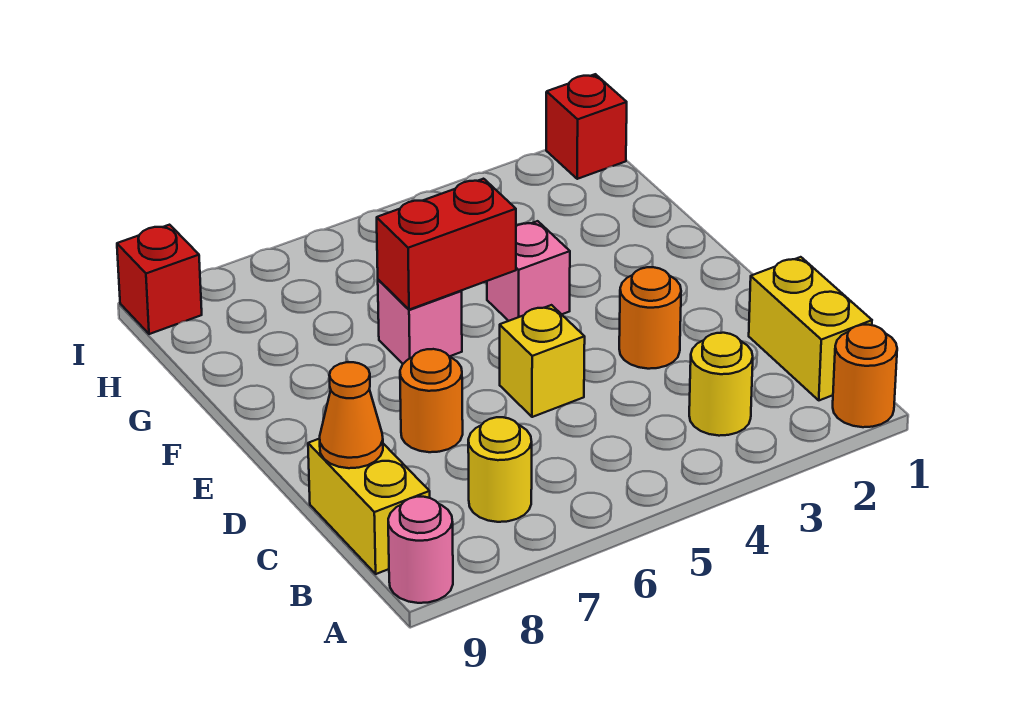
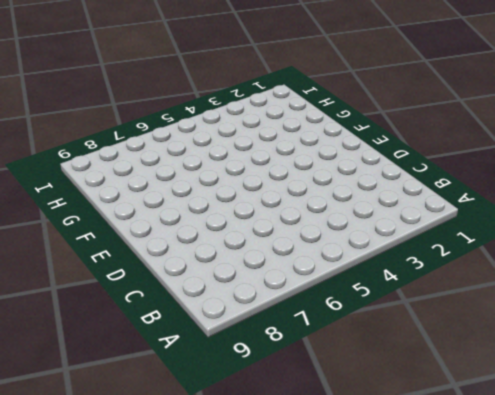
none -> orange round brick A1 level 1
none -> pink round brick A9 level 1
none -> yellow brick B1:C1 level 1

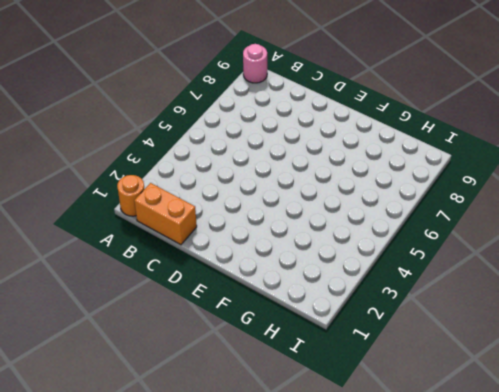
orange brick B1:C1 level 1 -> yellow brick B1:C1 level 1
none -> yellow round brick B3 level 1
none -> yellow round brick B7 level 1
none -> yellow brick B9:C9 level 1

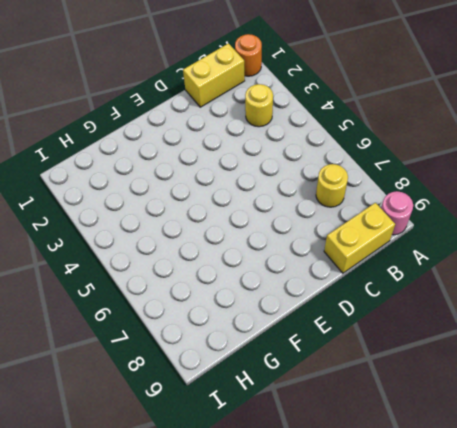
none -> orange round brick D3 level 1
none -> yellow brick D5 level 1
none -> orange round brick D7 level 1

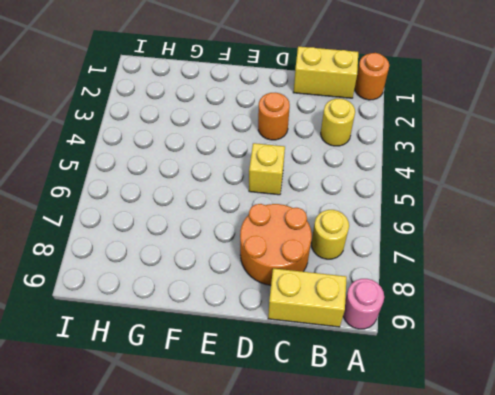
orange round brick C7:D8 level 1 -> orange round brick D7 level 1
none -> pink brick F4 level 1
none -> pink brick F6 level 1
none -> red brick I1 level 1

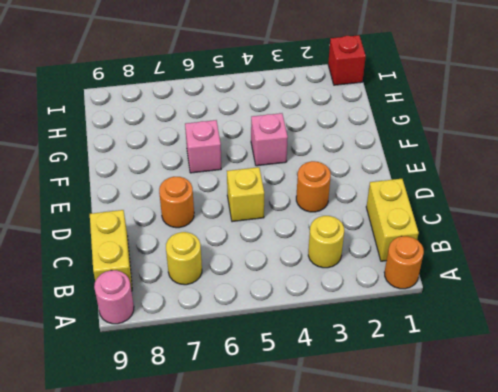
none -> red brick I9 level 1
none -> orange cone C9 level 2
none -> red brick F5:F6 level 2

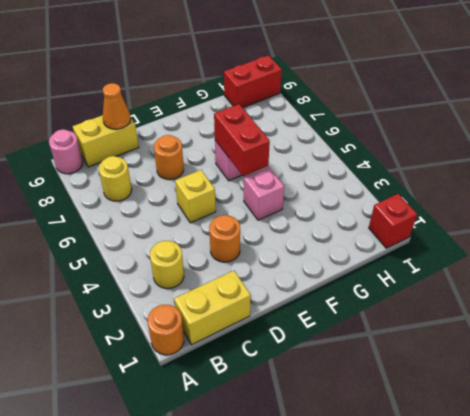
red brick H9:I9 level 1 -> red brick I9 level 1

